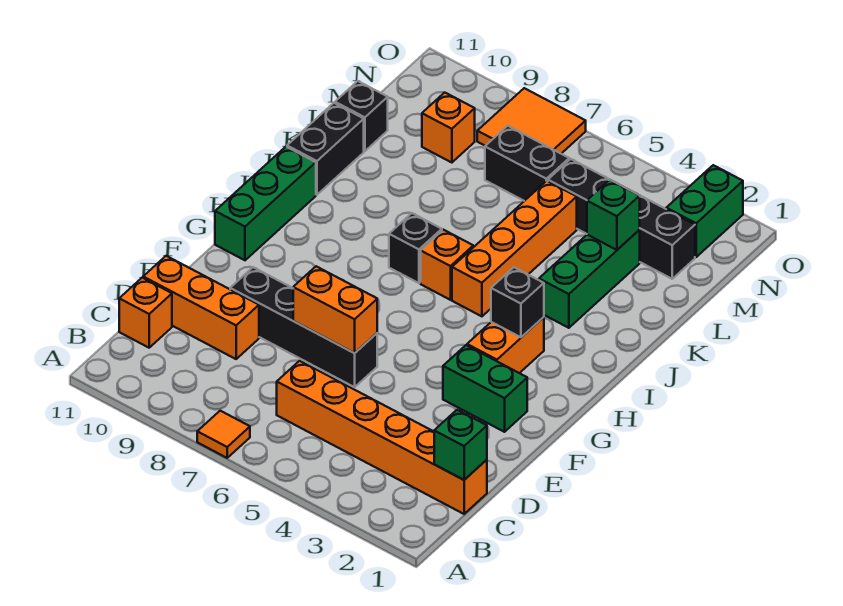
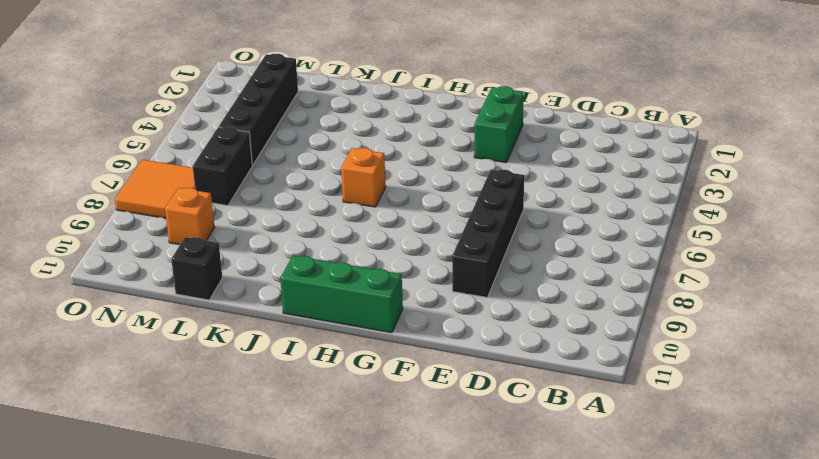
none -> orange tile A7 level 1
none -> orange brick C1:C6 level 1
none -> orange brick C11 level 1

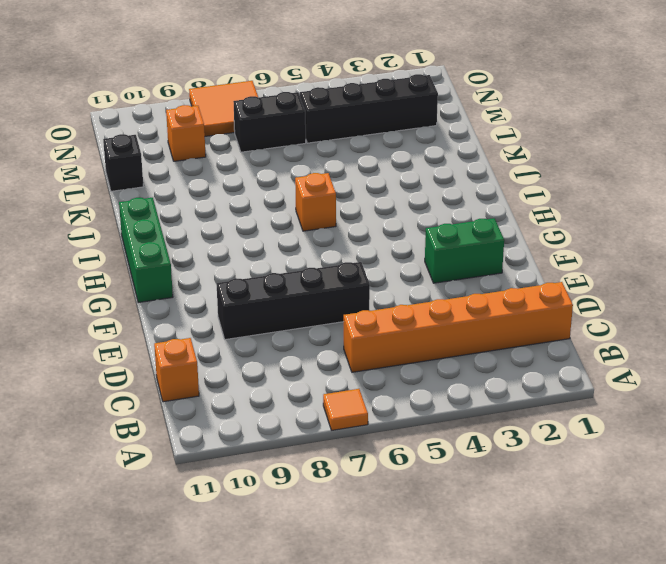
none -> orange brick D9:D11 level 1
none -> orange brick G3:H3 level 1
none -> orange brick I5:L5 level 1

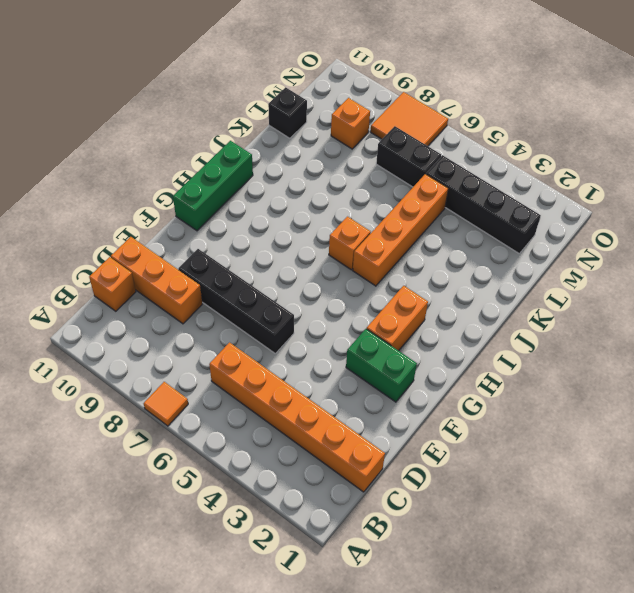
none -> black brick I7 level 1
none -> green brick J3:L3 level 1
none -> black brick J11:K11 level 1

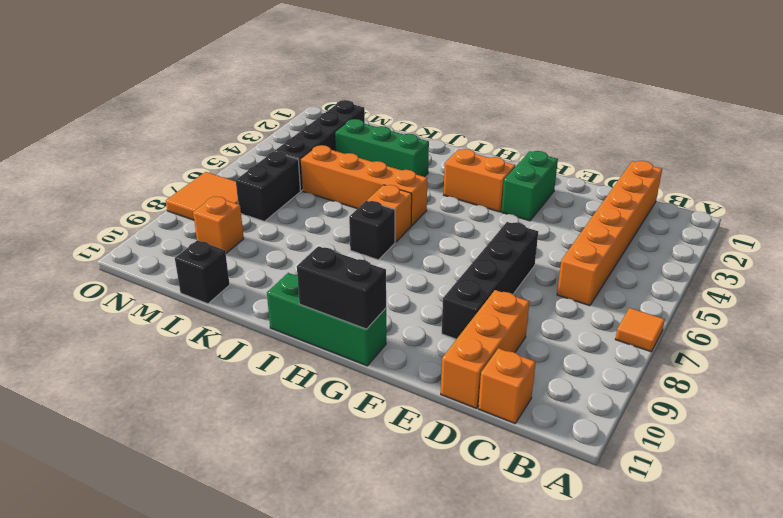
black brick G11:H11 level 2 -> black brick J11:K11 level 1
none -> green brick N2:O2 level 1
none -> green brick C1 level 2
none -> orange brick E6:E7 level 2

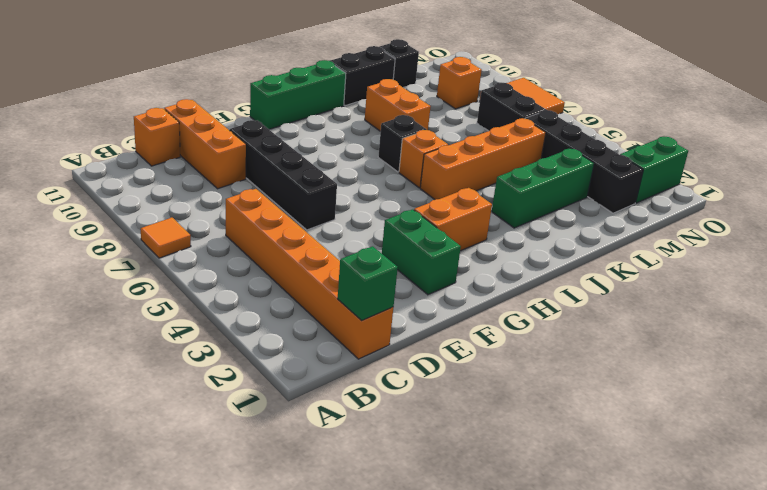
orange brick J8:J9 level 1 -> orange brick E6:E7 level 2
none -> black brick H3 level 2
none -> green brick L3 level 2

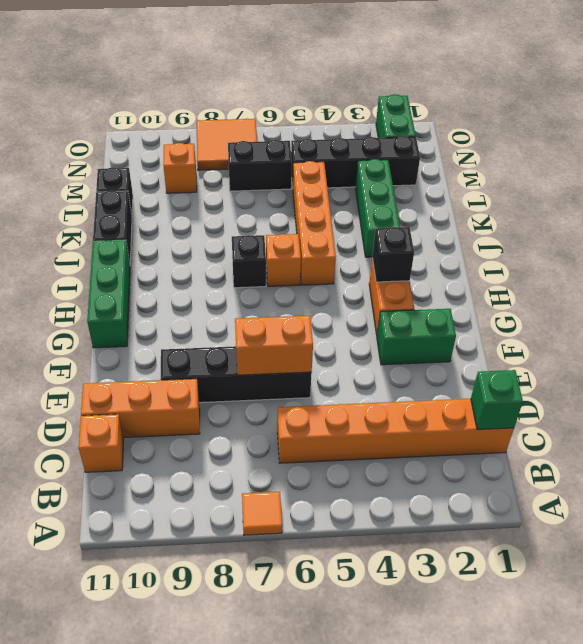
none -> green brick L3 level 2

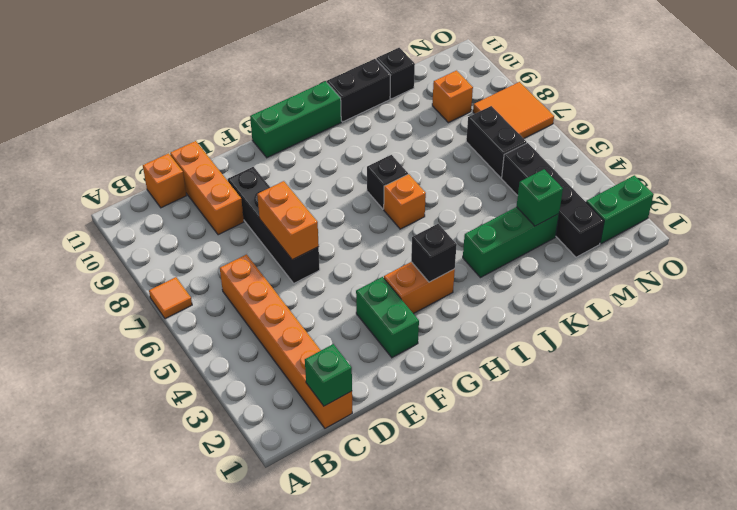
none -> orange brick I5:L5 level 1

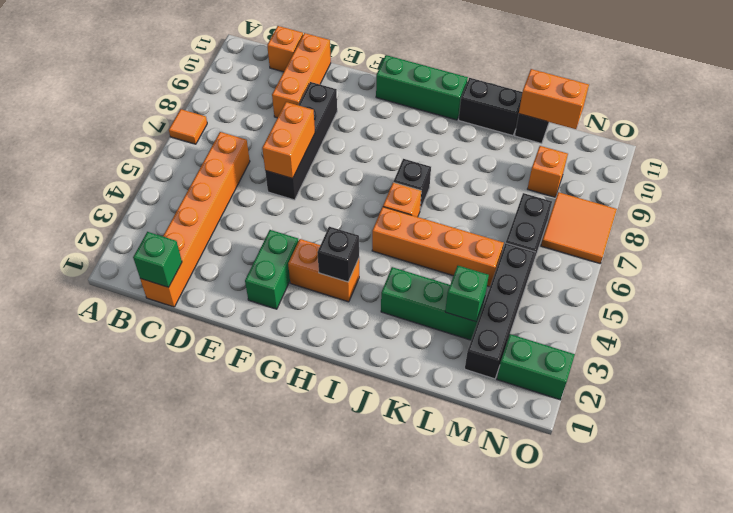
orange brick L11:M11 level 2 -> none

